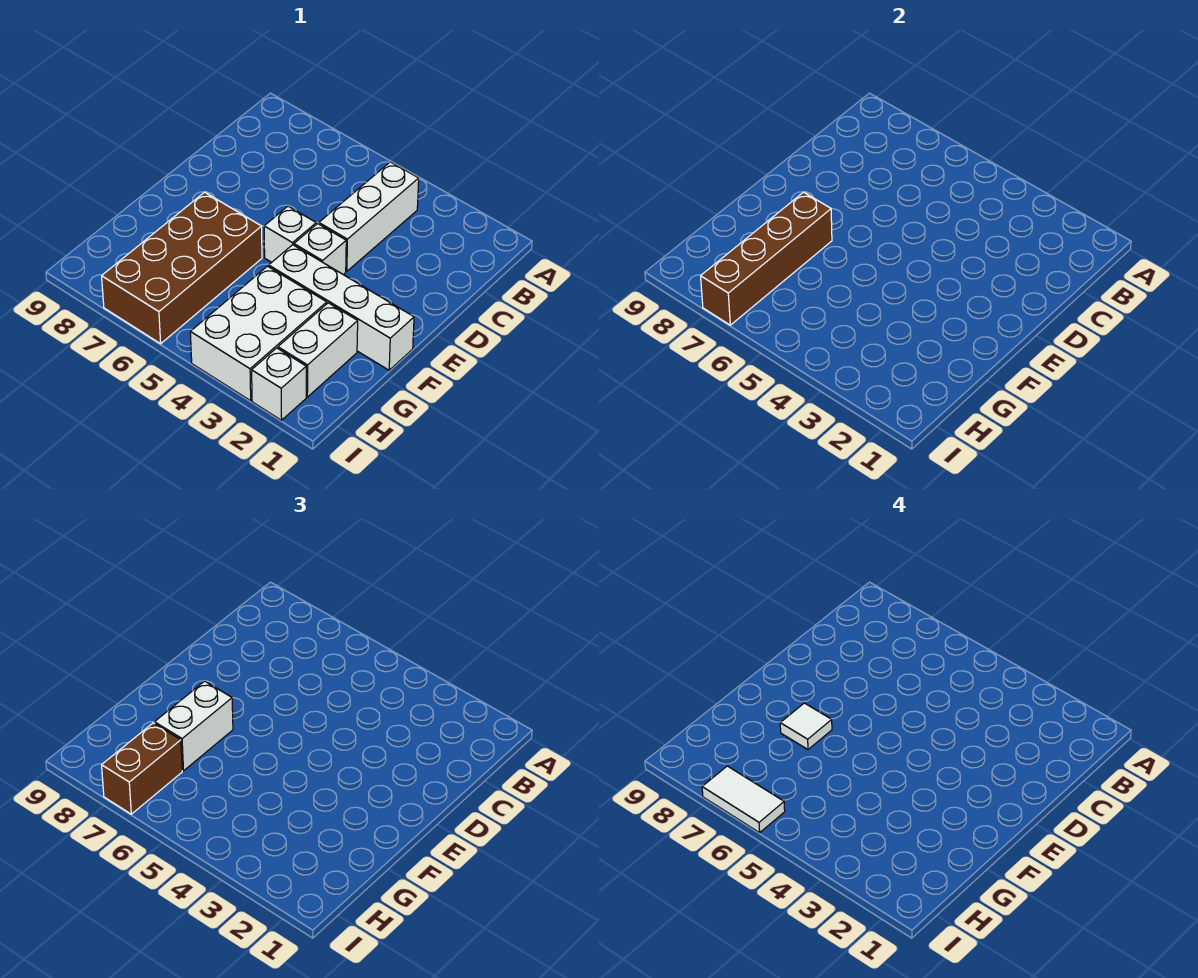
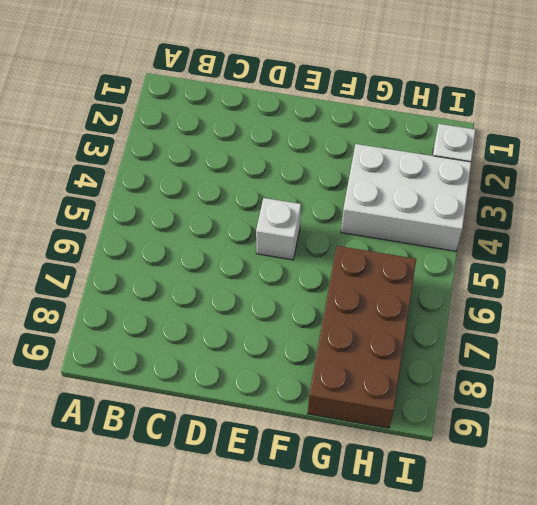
brown brick G6:H9 level 1 -> brown brick F6:I7 level 1
none -> white brick B4:D4 level 1
none -> white brick E4 level 1
none -> white brick F1:F4 level 1

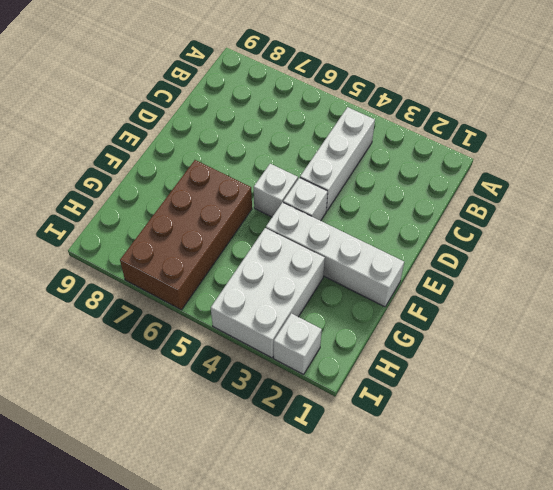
none -> white brick G2:H2 level 1
none -> brown brick F7:I7 level 2
none -> white brick F7:G7 level 3

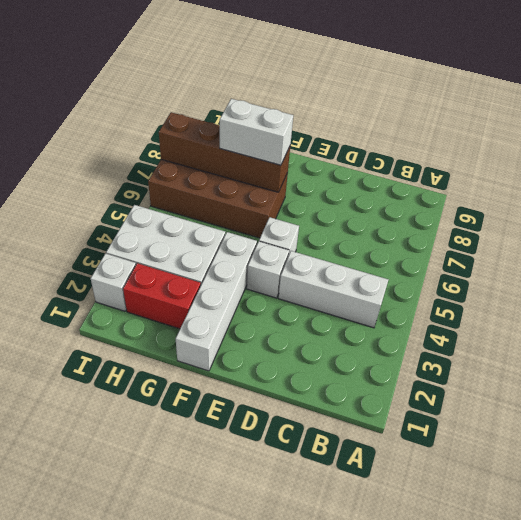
red brick G2:H2 level 1 -> white brick G2:H2 level 1
none -> brown brick H7:I7 level 3
none -> white tile F7 level 4
none -> white tile I6:I7 level 4

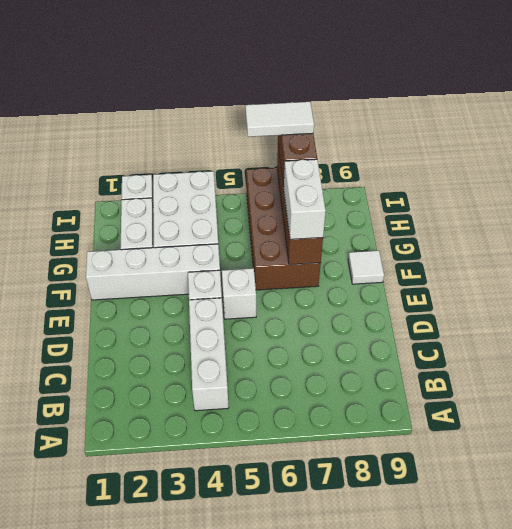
white tile F9 level 1 -> white tile F7 level 4

